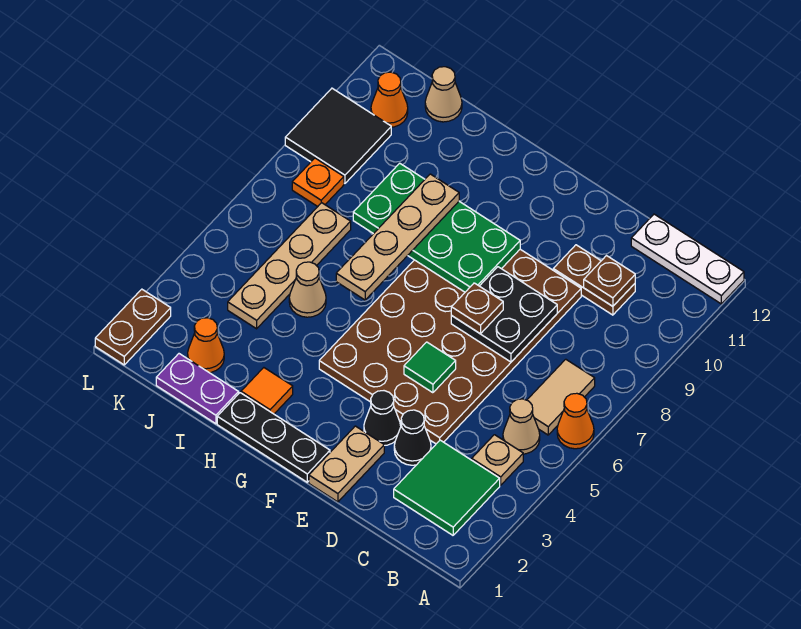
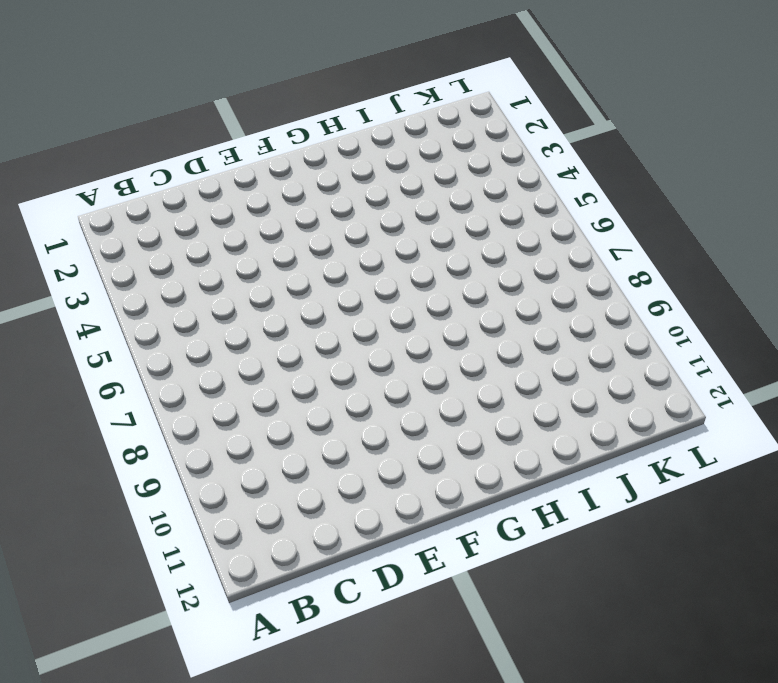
none -> orange cone A6 level 1
none -> white plate A12:C12 level 1
none -> green tile B2:C3 level 1

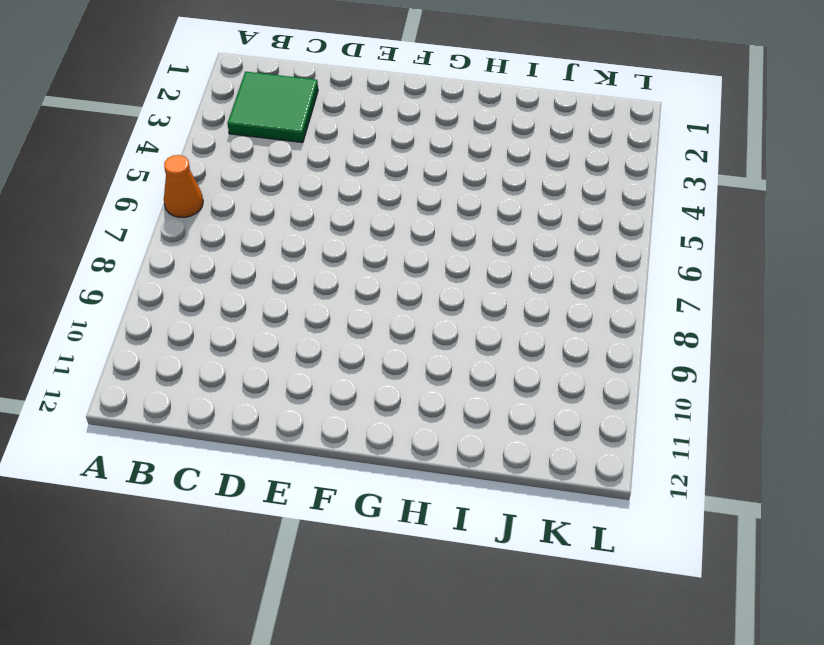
none -> white plate A12:C12 level 1
none -> tan plate B4 level 1
none -> tan cone B5 level 1

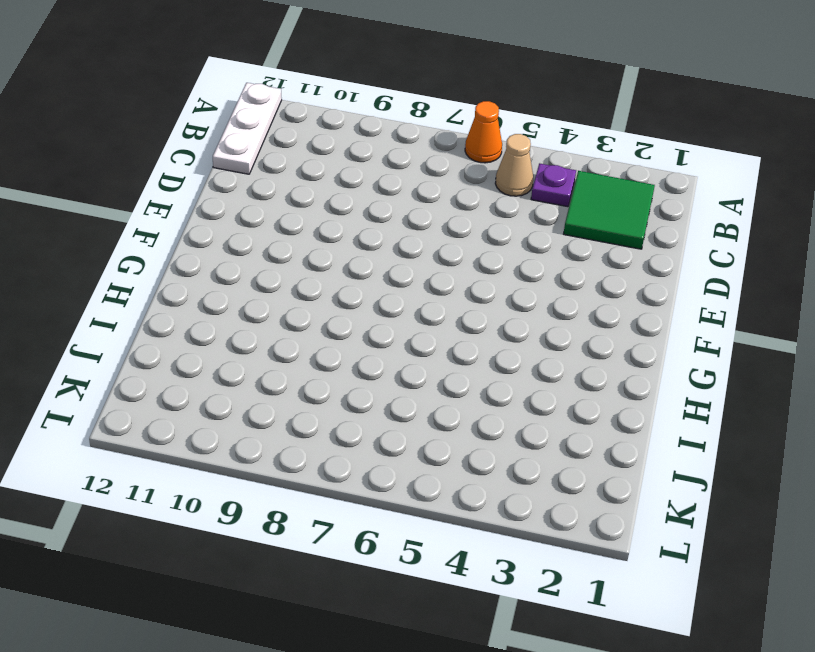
purple plate B4 level 1 -> tan plate B4 level 1
none -> tan tile B6:B7 level 1
none -> brown plate C10:D10 level 1
none -> black cone D3 level 1

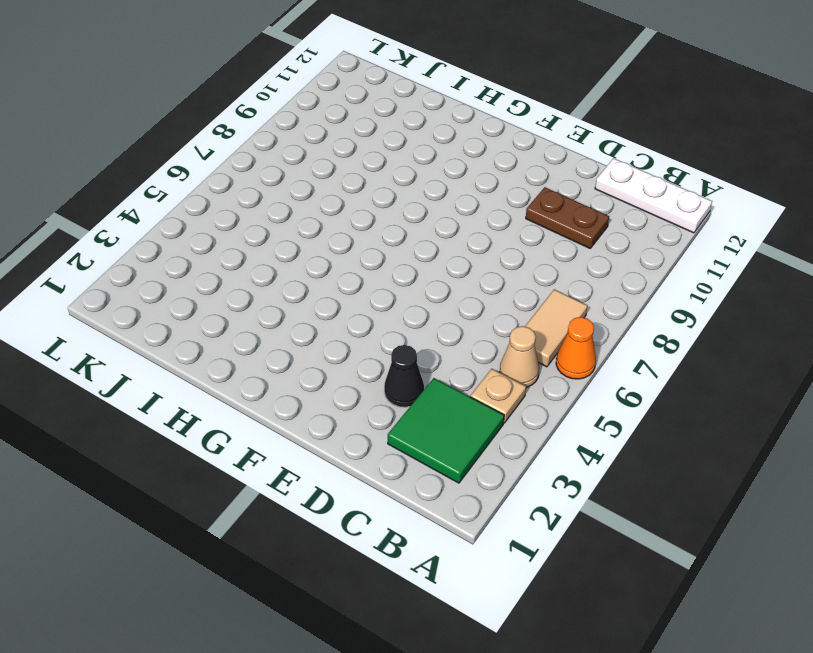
none -> brown plate D4:G9 level 1
none -> tan plate E1:E2 level 1
none -> black cone E3 level 1

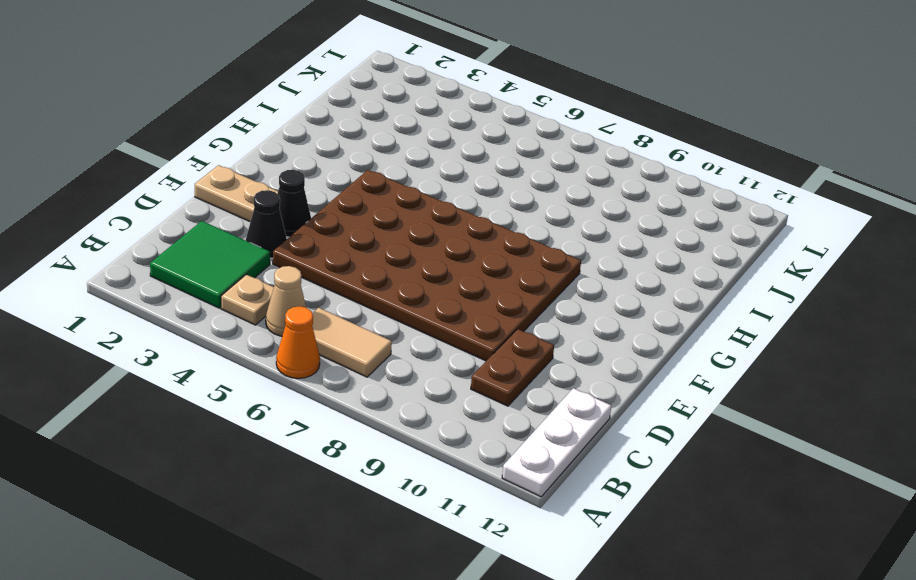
none -> black plate F1:H1 level 1
none -> orange tile H2 level 1
none -> purple plate I1:J1 level 1

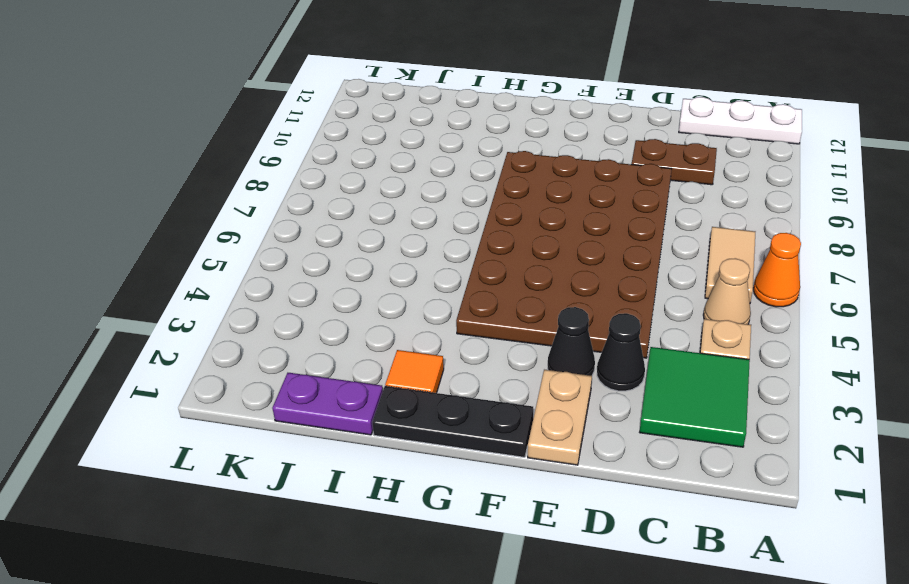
none -> tan cone I5 level 1
none -> orange cone J2 level 1
none -> tan plate J4:J7 level 1

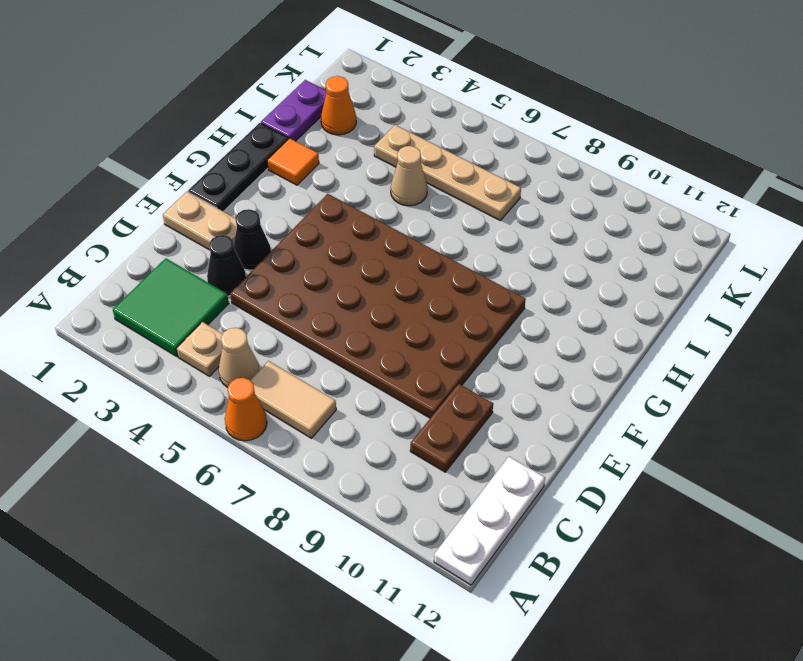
none -> tan cone J12 level 1
none -> orange plate K8 level 1
none -> black tile K9:L10 level 1

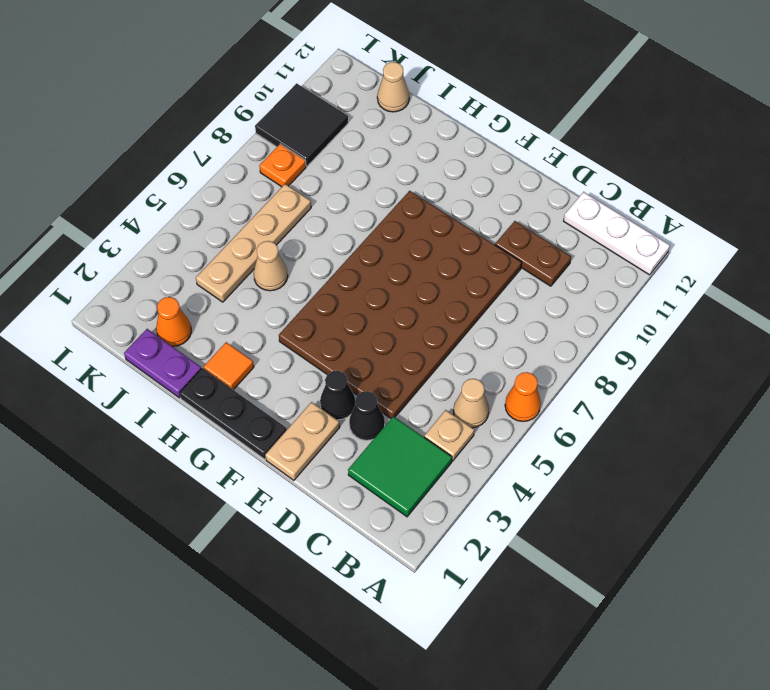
none -> tan tile B6:B7 level 1
none -> orange cone K11 level 1
none -> brown plate L1:L2 level 1

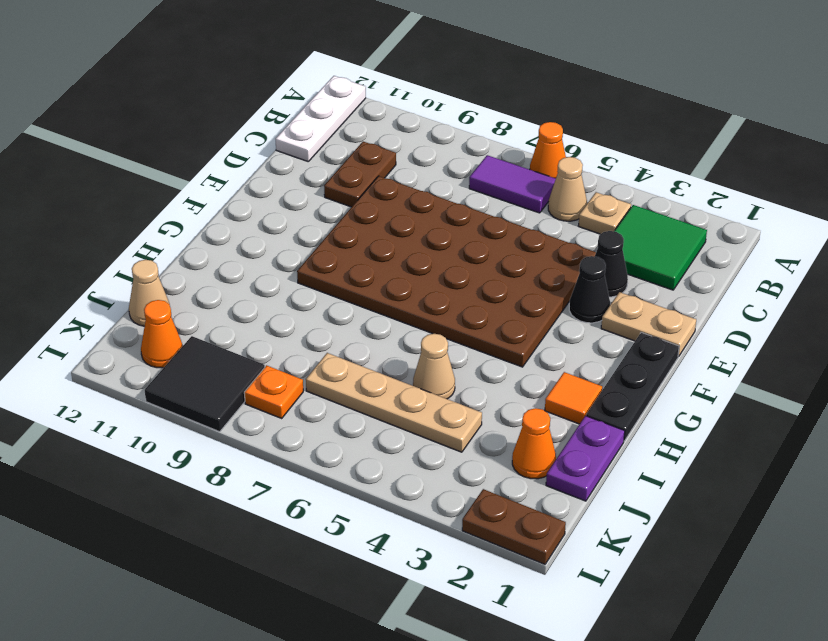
purple tile B6:B7 level 1 -> tan tile B6:B7 level 1
none -> brown plate C10 level 2
none -> black plate D7:E8 level 2
none -> green tile E5 level 2

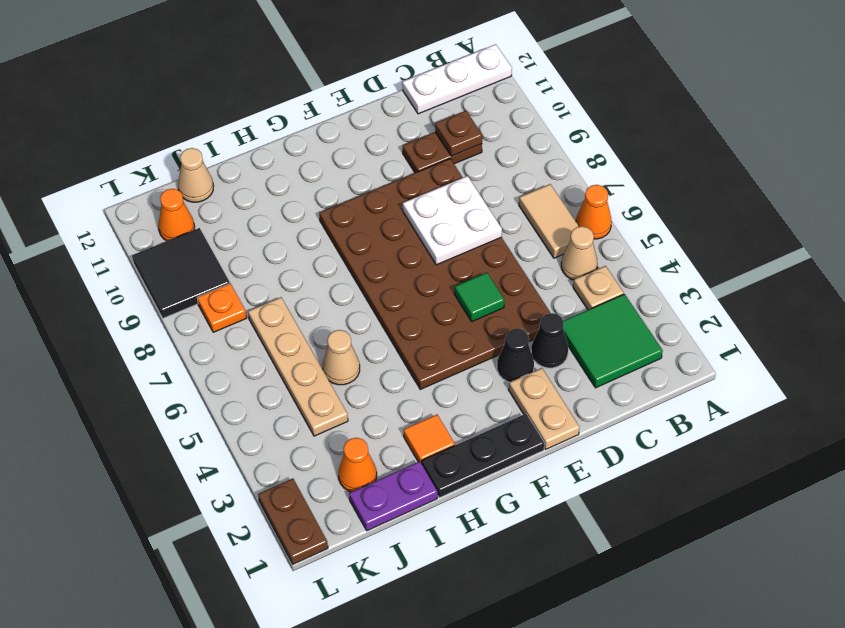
white plate D7:E8 level 2 -> black plate D7:E8 level 2
none -> green plate F8:I9 level 2
none -> brown plate E7 level 3
none -> tan plate H6:H9 level 3

